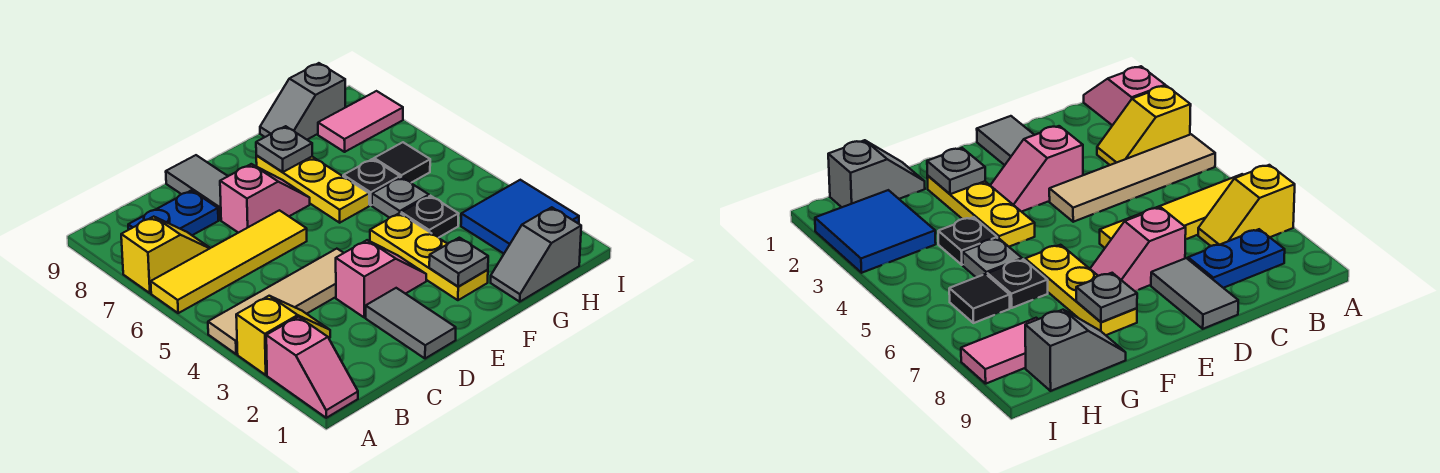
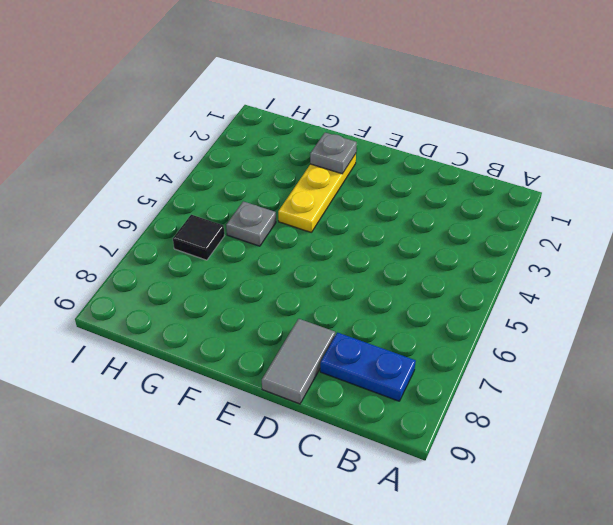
none -> pink slope A1:A2 level 1 top 2
none -> yellow slope A3:B3 level 1 top A
none -> tan tile A4:D4 level 1

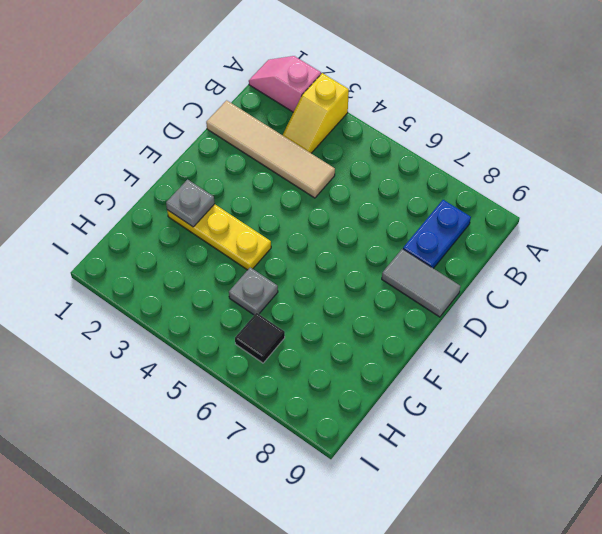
tan tile C1:C4 level 1 -> tan tile A4:D4 level 1
none -> yellow tile A6:D6 level 1
none -> yellow slope A7:B7 level 1 top A
none -> grey tile D1:D2 level 1

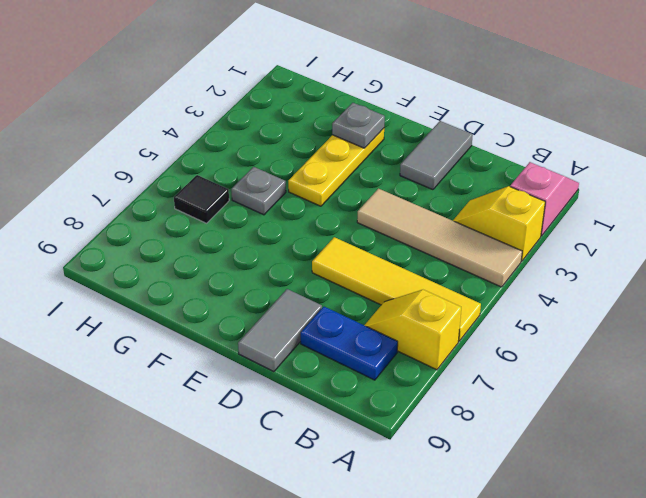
none -> pink slope D3:E3 level 1 top D
none -> pink slope D7:E7 level 1 top D
none -> yellow plate F6:F8 level 1

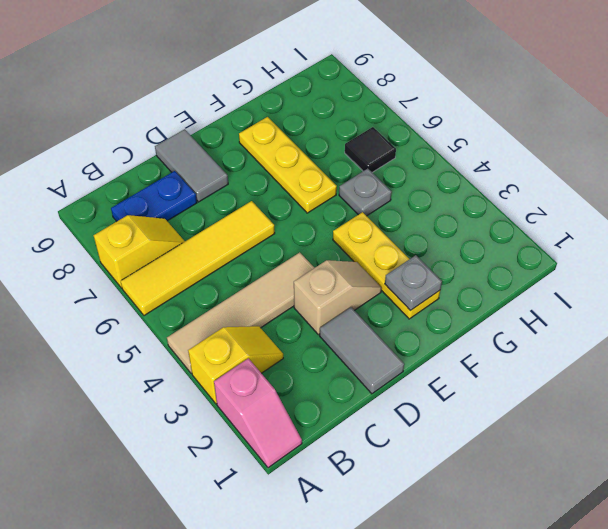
tan slope D3:E3 level 1 top D -> pink slope D3:E3 level 1 top D
none -> pink slope D7:E7 level 1 top D
none -> grey slope G1:H1 level 1 top H
none -> black plate G4 level 1

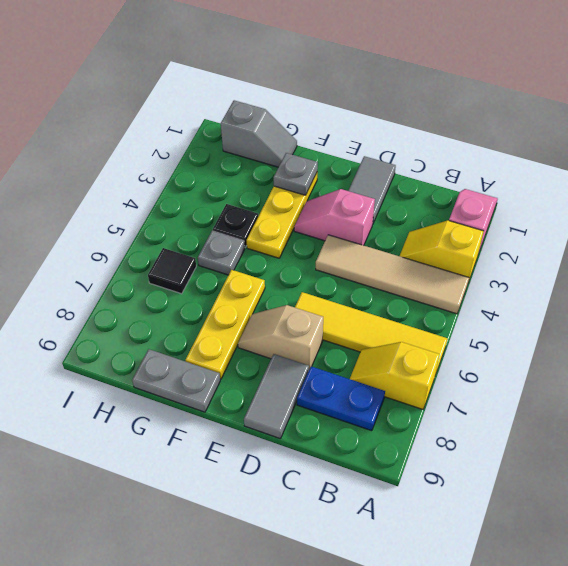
tan slope D7:E7 level 1 top D -> pink slope D7:E7 level 1 top D
grey plate F9:G9 level 1 -> grey slope G9:H9 level 1 top H
none -> black plate G6 level 1
none -> blue tile H2:I3 level 1
none -> pink tile H8:I8 level 1

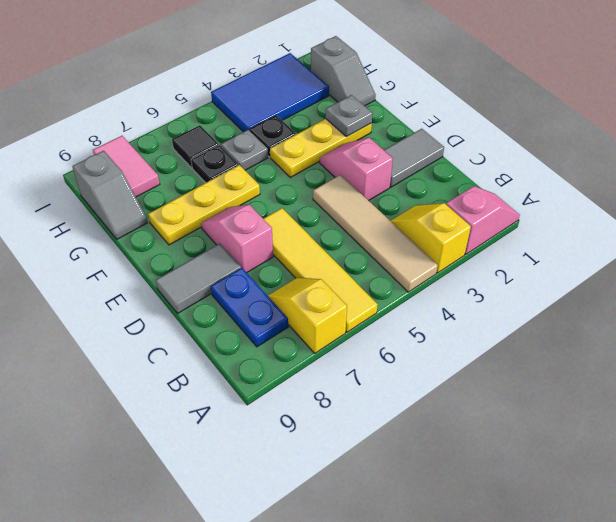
blue tile H2:I4 level 1 -> blue tile H2:I3 level 1
none -> grey plate F8 level 2

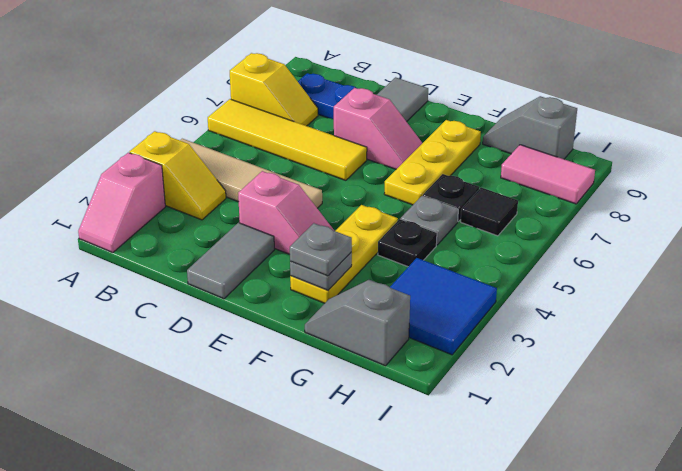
grey plate F2 level 3 -> grey plate F8 level 2

